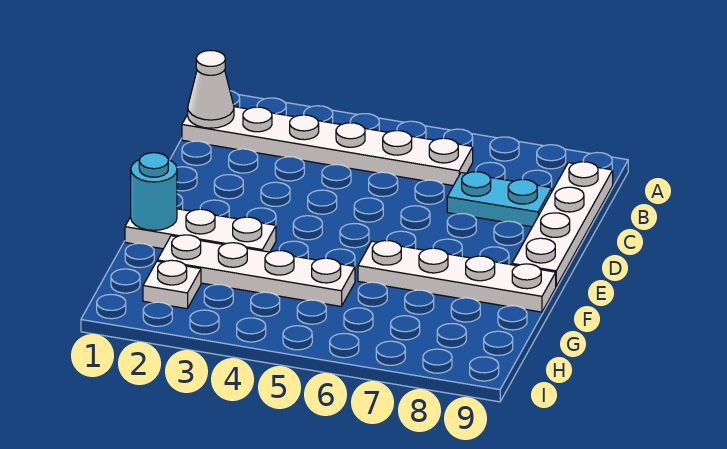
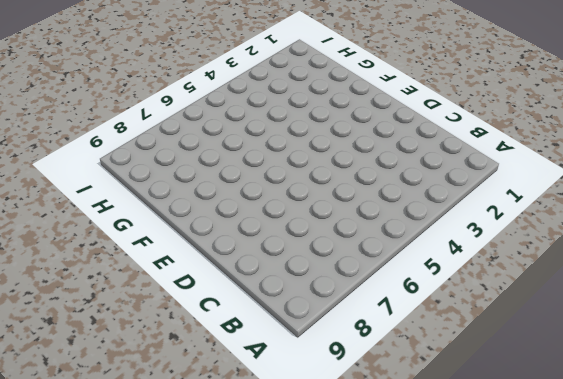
none -> white plate B1:B6 level 1
none -> white plate B9:E9 level 1

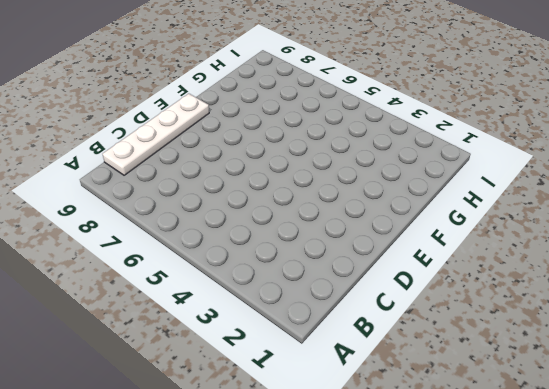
none -> white plate B1:B6 level 1
none -> cyan plate C7:C8 level 1

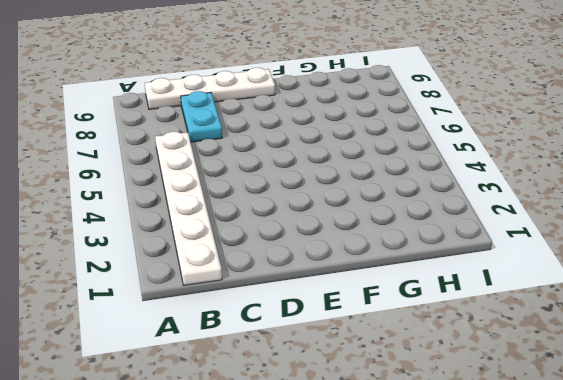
none -> white plate F1:F3 level 1
none -> white plate F6:F9 level 1

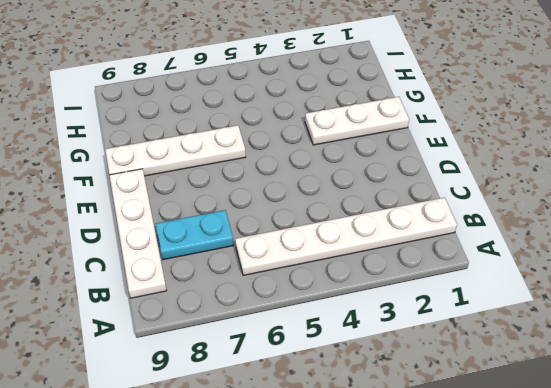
none -> white plate G2:G5 level 1
none -> white plate H2 level 1

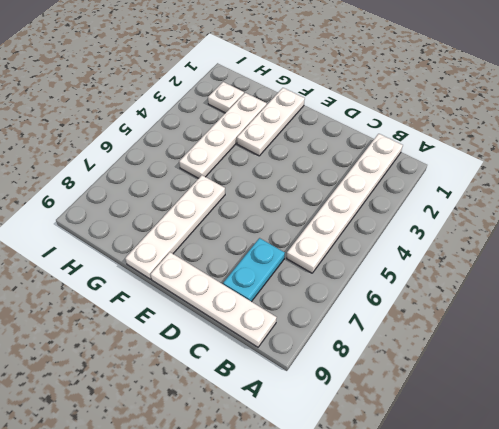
none -> white cone B1 level 2
none -> cyan round brick F1 level 2

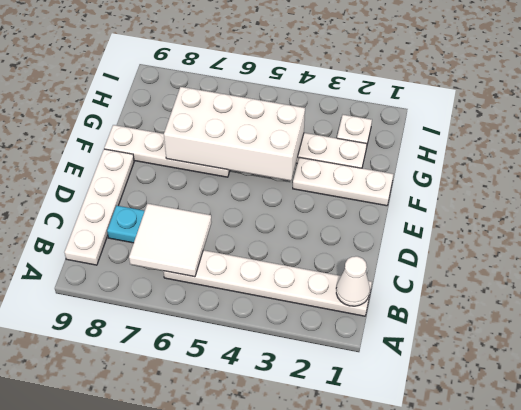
white tile B6:C7 level 2 -> none
white brick F4:G7 level 2 -> none
none -> cyan round brick F1 level 2

